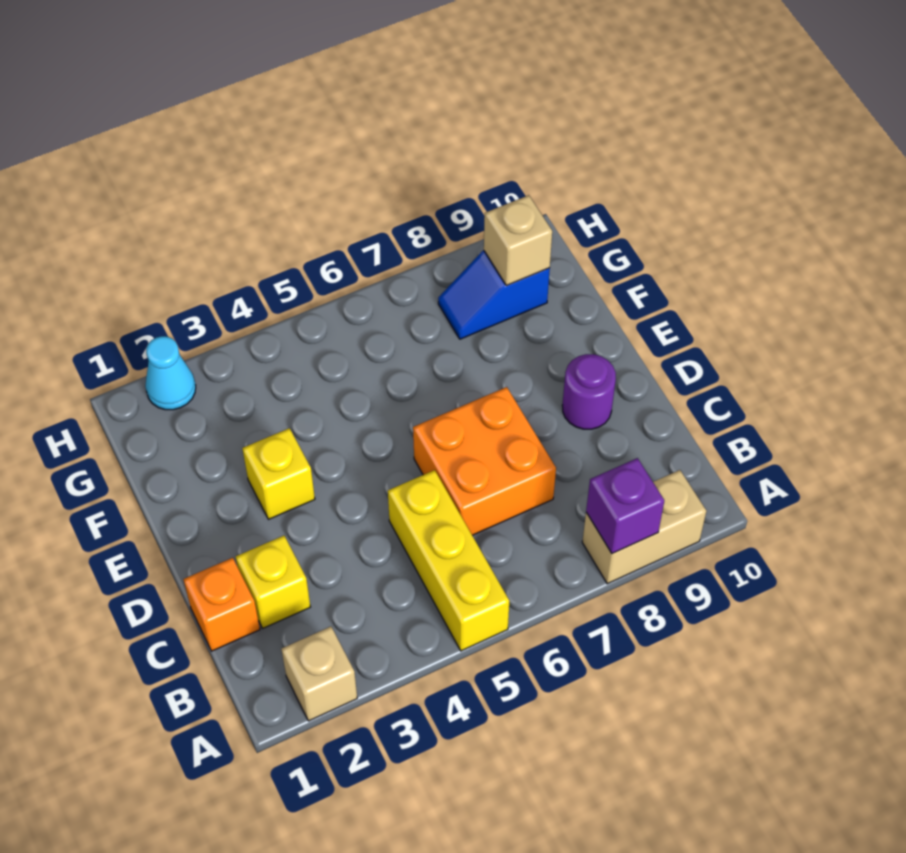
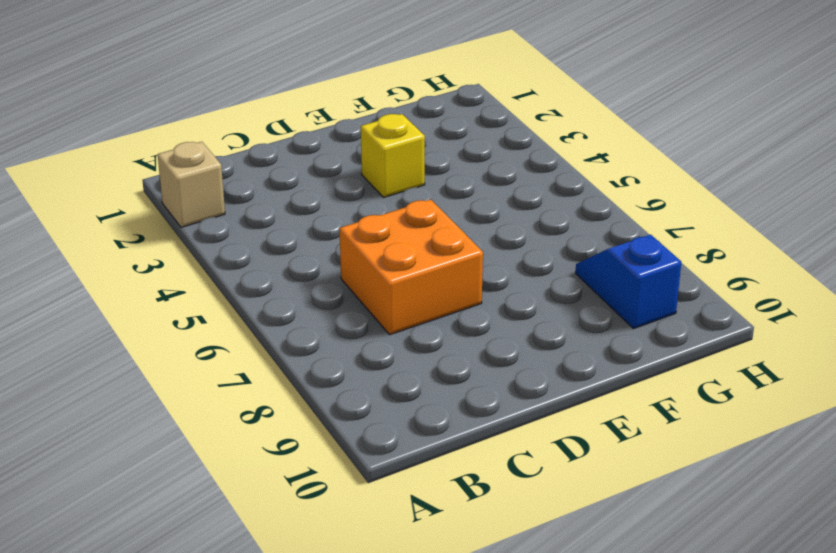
none -> yellow brick A5:C5 level 1
none -> tan brick A8:A9 level 1
none -> orange brick C1 level 1

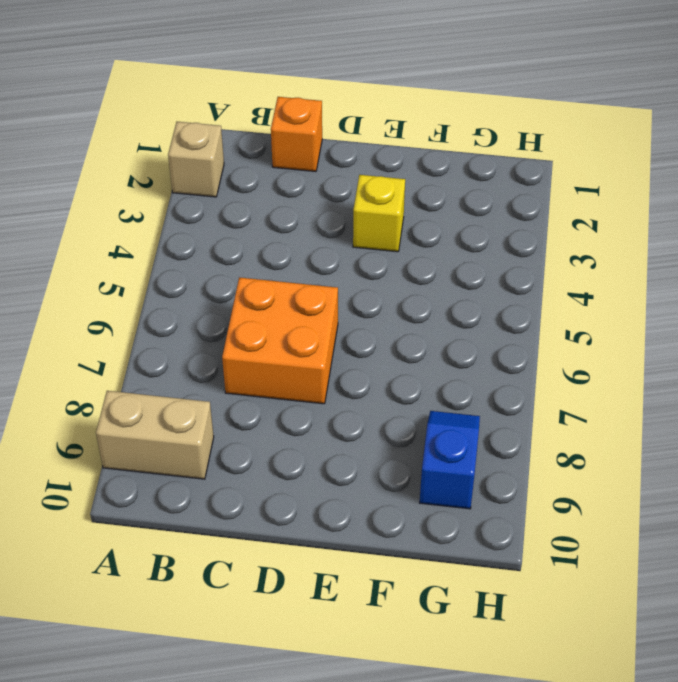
tan brick A9:B9 level 1 -> tan brick A8:A9 level 1
none -> yellow brick A5:C5 level 1
none -> yellow brick C2 level 1
none -> purple round brick D9 level 1

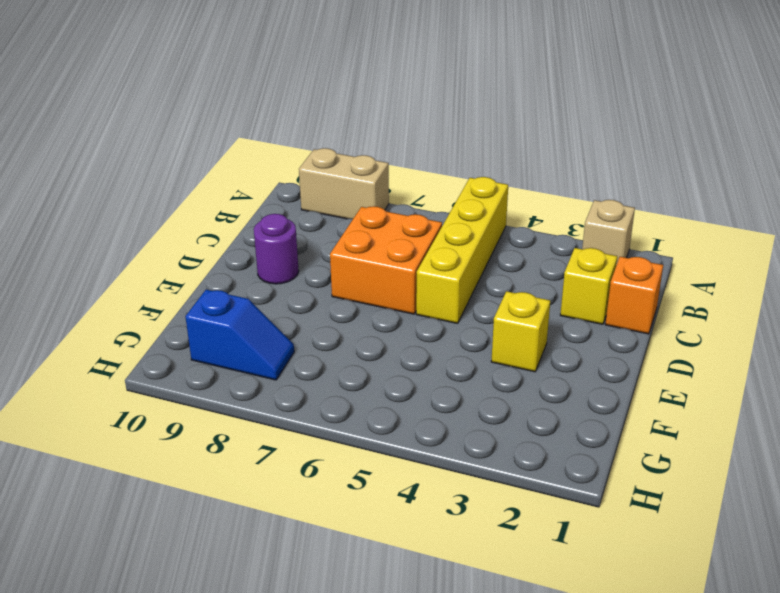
yellow brick A5:D5 level 1 -> yellow brick A5:C5 level 1
none -> cyan cone H2 level 1
none -> purple brick A8 level 2
none -> tan brick G9 level 2

